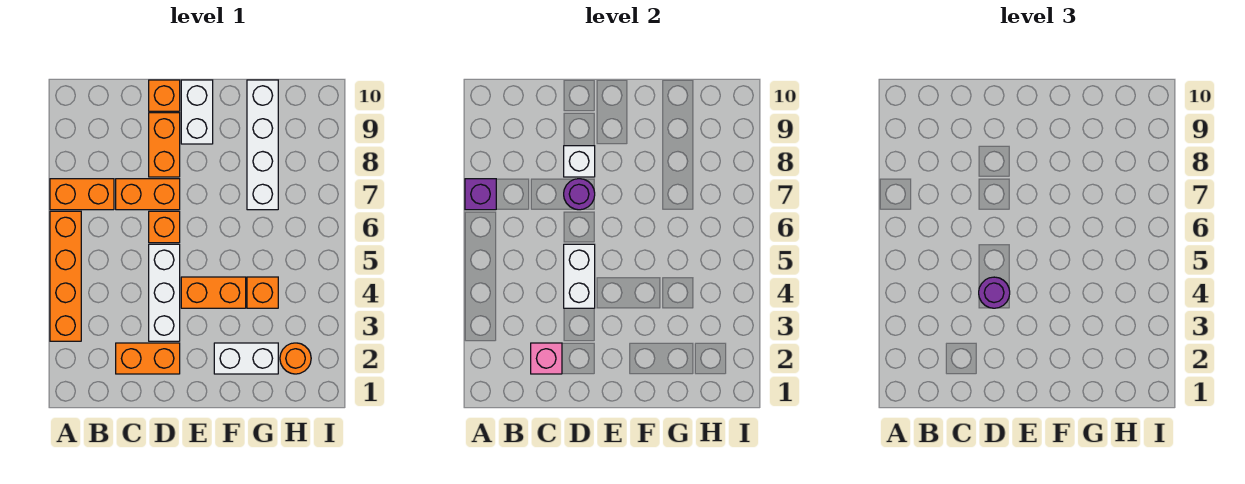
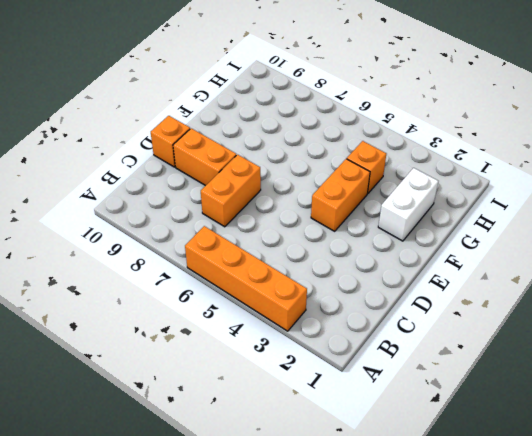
none -> orange brick A7:B7 level 1
none -> orange brick C2:D2 level 1
none -> white brick D3:D5 level 1

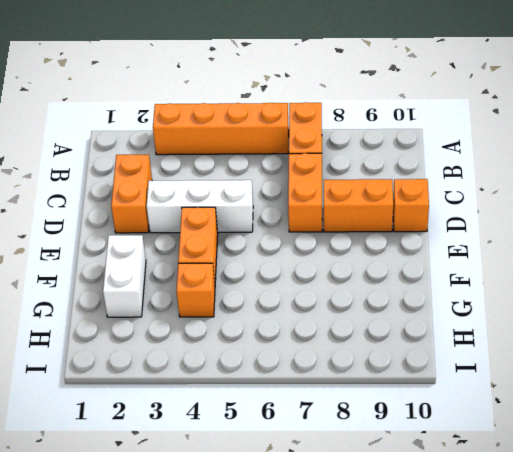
none -> orange brick D6 level 1
none -> white brick E9:E10 level 1
none -> white brick G7:G10 level 1

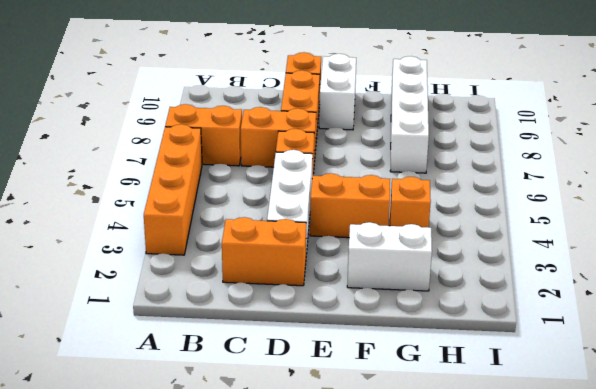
none -> orange round brick H2 level 1
none -> purple brick A7 level 2
none -> pink brick C2 level 2

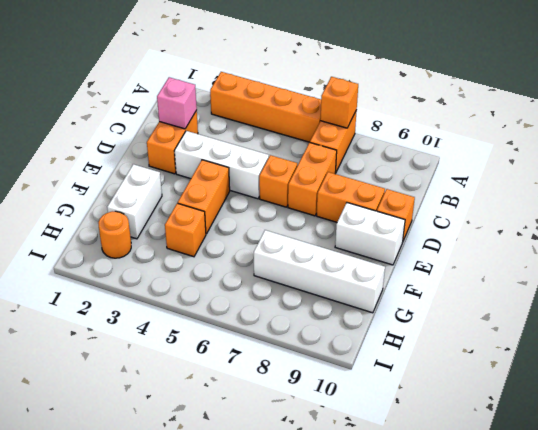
orange brick A7 level 2 -> purple brick A7 level 2
none -> white brick D4:D5 level 2
none -> purple round brick D7 level 2
none -> white brick D8 level 2

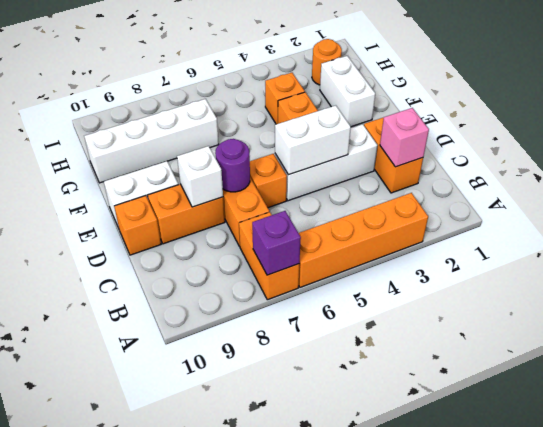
none -> purple round brick D4 level 3

